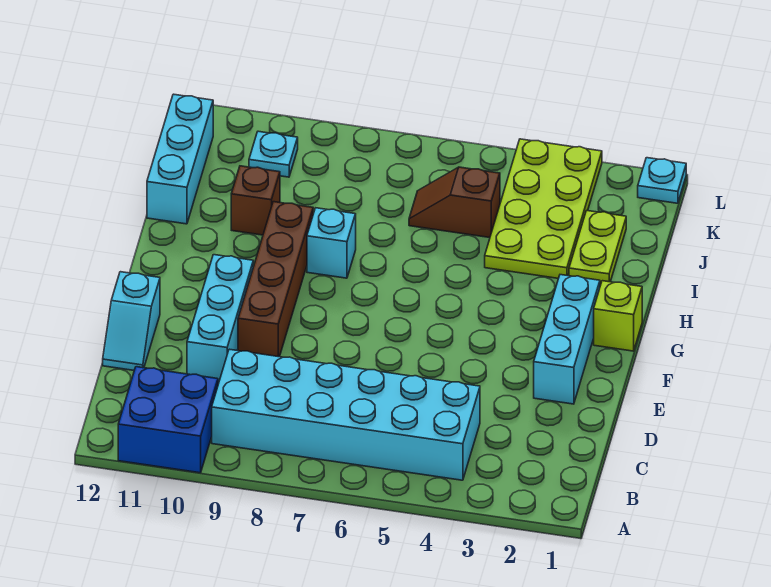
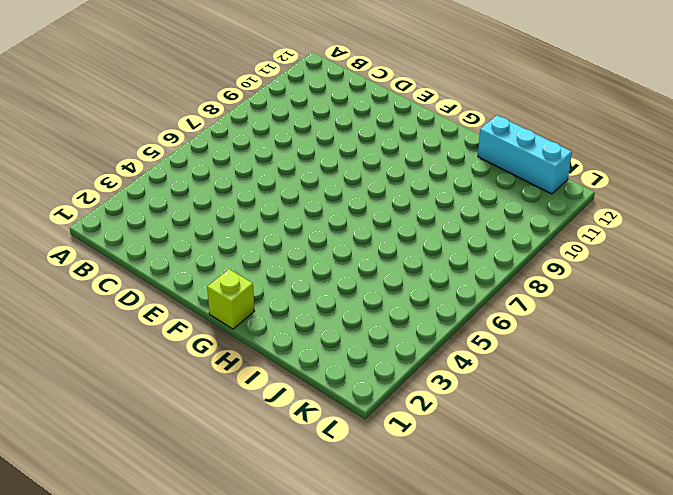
none -> blue brick A10:B11 level 1
none -> cyan brick B4:C9 level 1
none -> cyan brick D10:F10 level 1

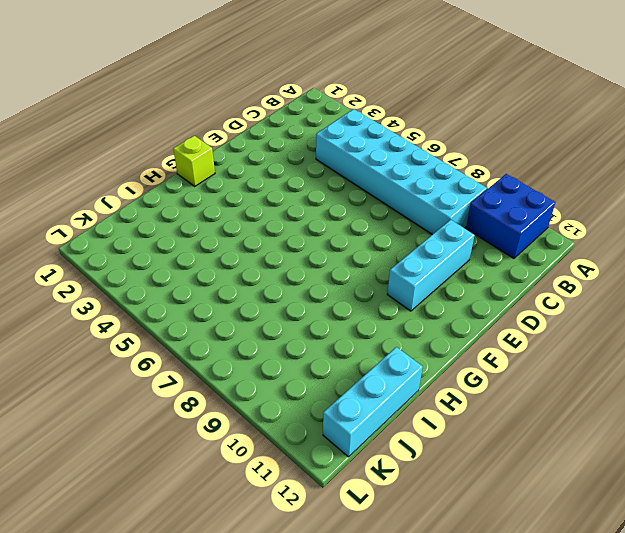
none -> cyan slope D12:E12 level 1 top E
none -> cyan brick E2:G2 level 1
none -> brown brick E9:H9 level 1

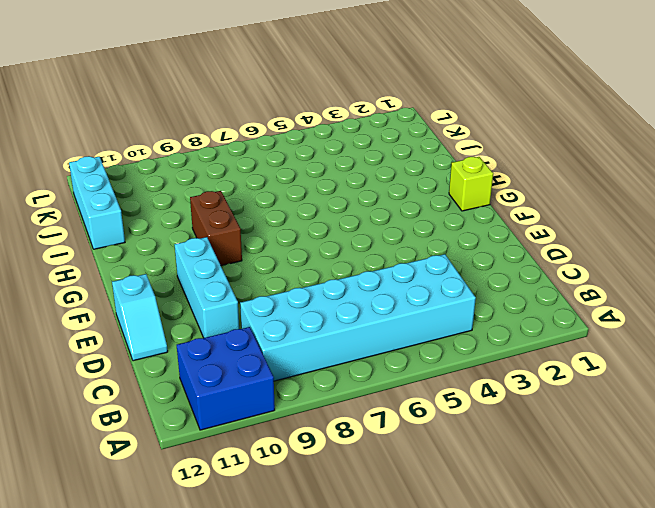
brown brick G9:H9 level 1 -> brown brick E9:H9 level 1
none -> cyan brick E2:G2 level 1
none -> cyan brick H8 level 1
none -> lime plate I2:J2 level 1

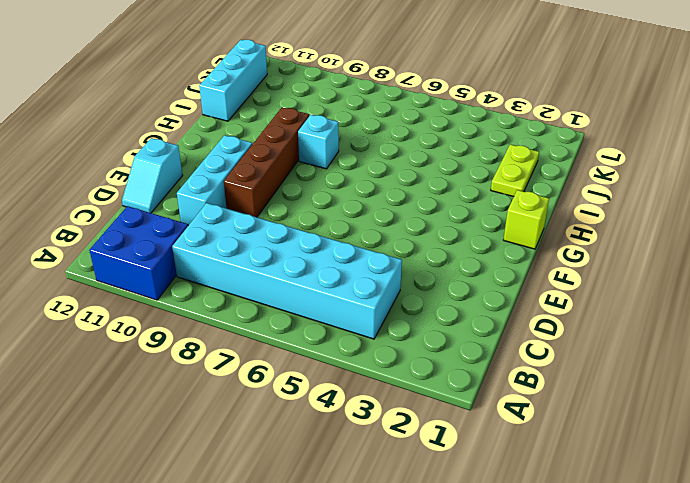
none -> cyan brick E2:G2 level 1
none -> lime plate I3:L4 level 1
none -> brown brick I10 level 1

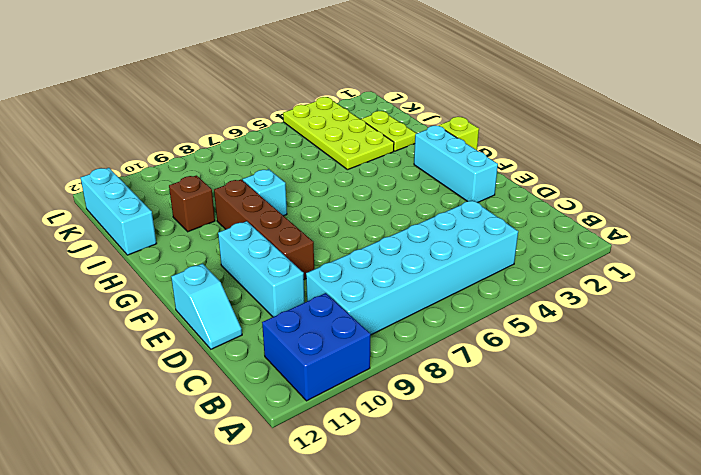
none -> brown slope J5:J6 level 1 top 5
none -> cyan plate K10 level 1
none -> cyan plate L1 level 1

